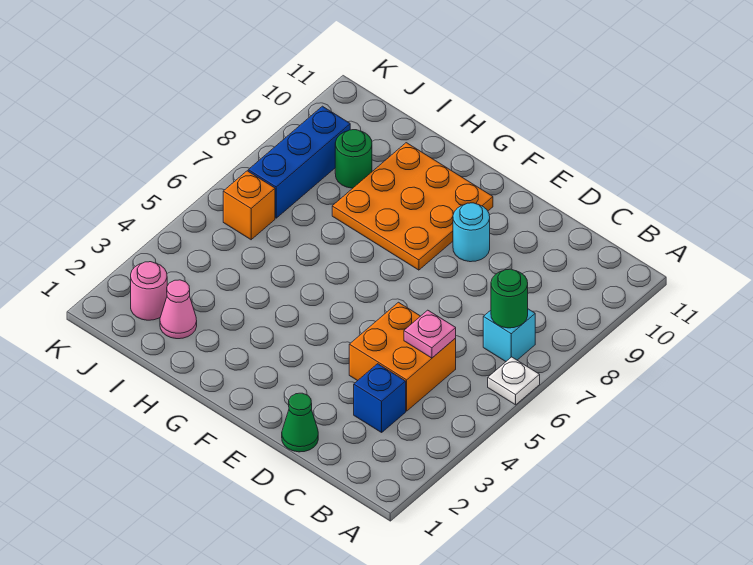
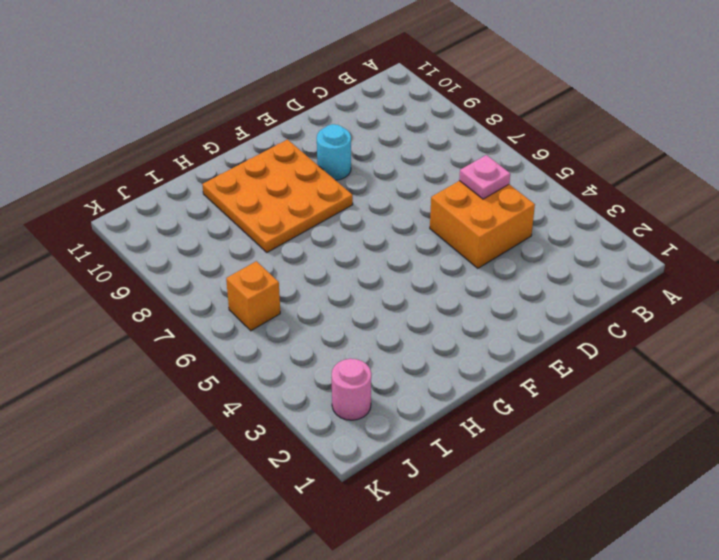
none -> white plate A6 level 1
none -> cyan brick B7 level 1
none -> blue brick C3 level 1

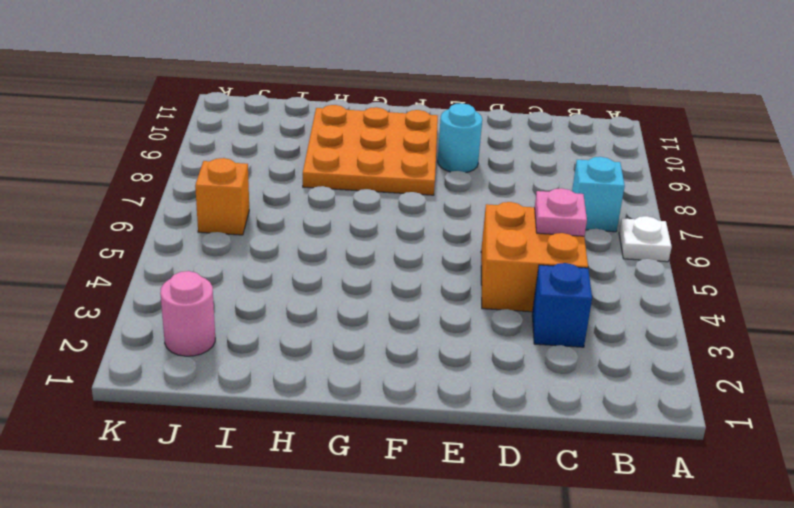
none -> green cone D1 level 1
none -> pink cone I2 level 1
none -> green round brick I9 level 1

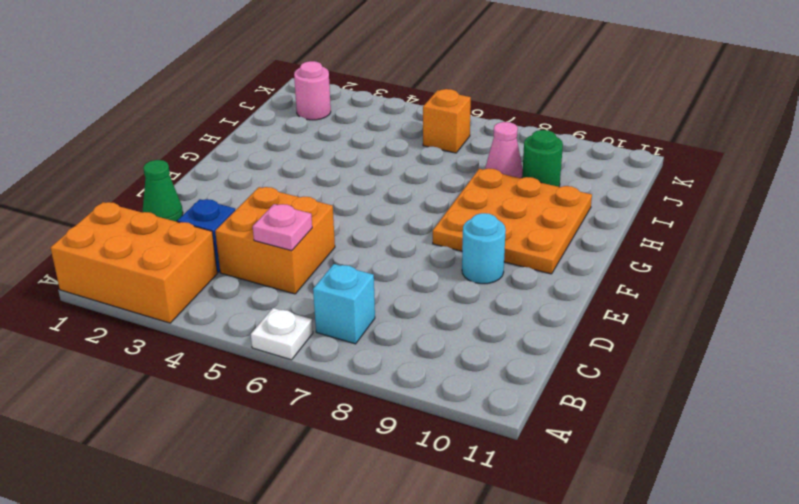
orange brick A1:B3 level 1 -> none
pink cone I8 level 1 -> pink cone I2 level 1
none -> blue brick J7:J9 level 1
none -> green round brick B7 level 2

